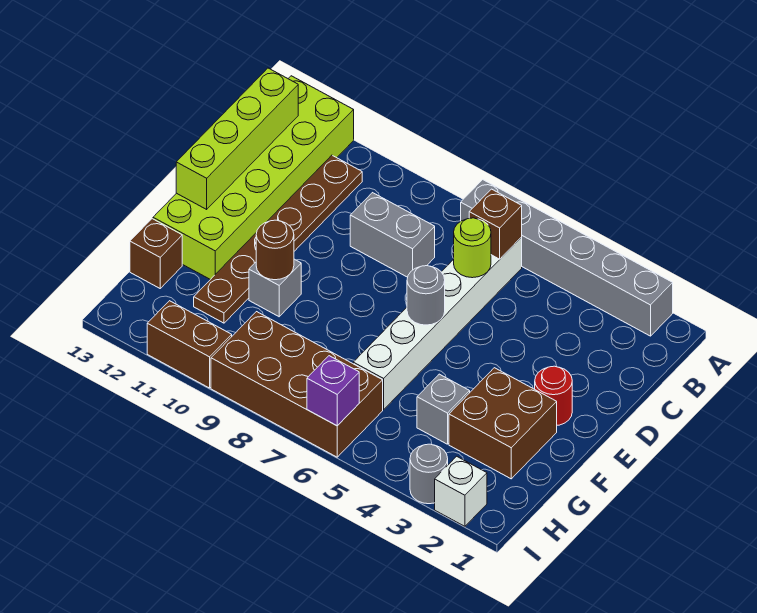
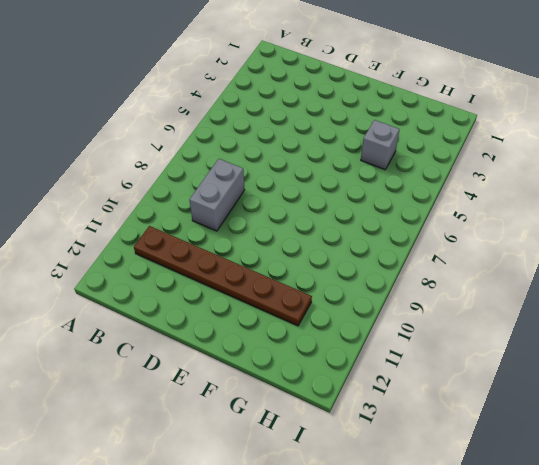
none -> grey brick A2:A7 level 1
none -> lime brick A12:F13 level 1
none -> white brick B6:G6 level 1

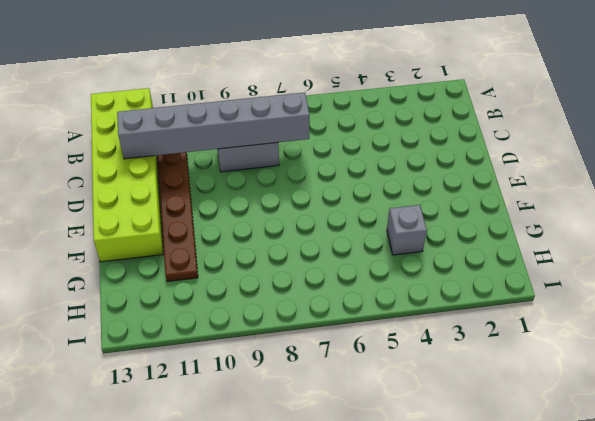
grey brick C7:C12 level 2 -> grey brick A2:A7 level 1
none -> white brick B6:G6 level 1
none -> red round brick E2 level 1
none -> brown brick F2:G3 level 1

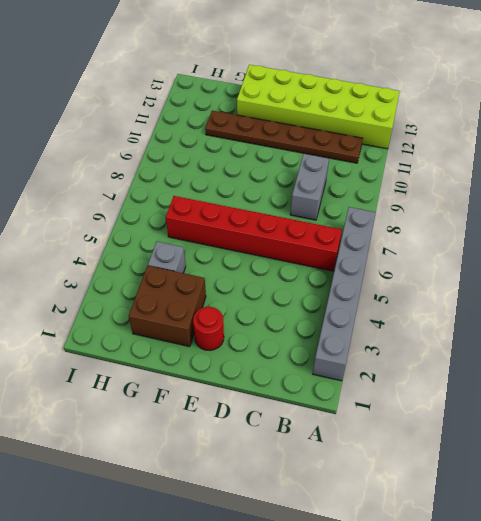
red brick B6:G6 level 1 -> white brick B6:G6 level 1
none -> grey brick F10 level 1
none -> brown brick G13 level 1
none -> brown brick H6:I9 level 1

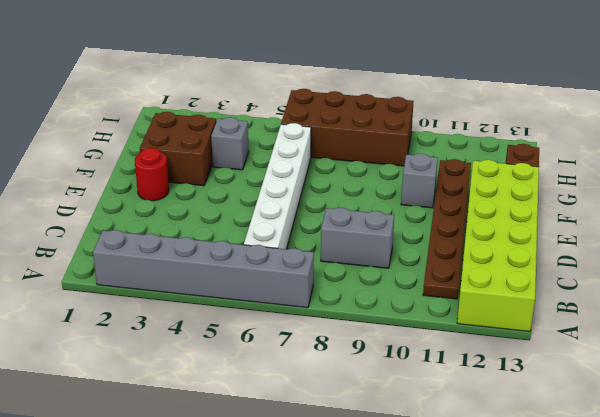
none -> white brick I2 level 1
none -> grey round brick I3 level 1
none -> brown brick I10:I11 level 1

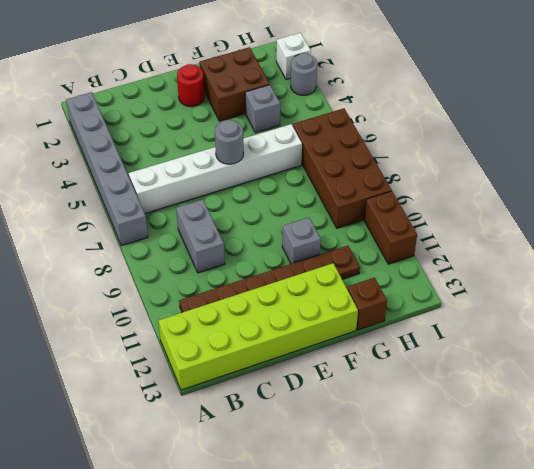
none -> brown brick B6 level 2
none -> lime brick B13:E13 level 2
none -> lime round brick C6 level 2

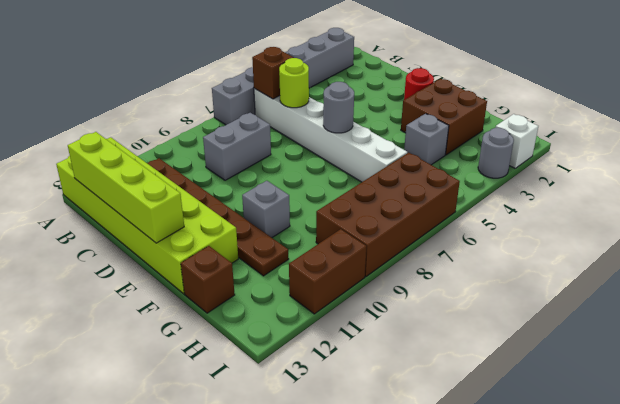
none -> brown round brick F10 level 2
none -> purple brick I6 level 2

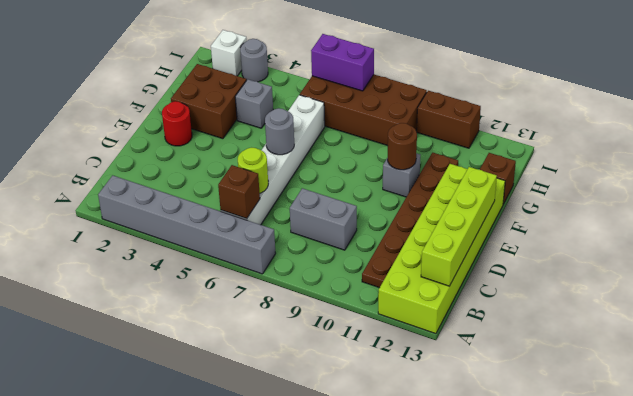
purple brick I6:I7 level 2 -> purple brick I6 level 2

